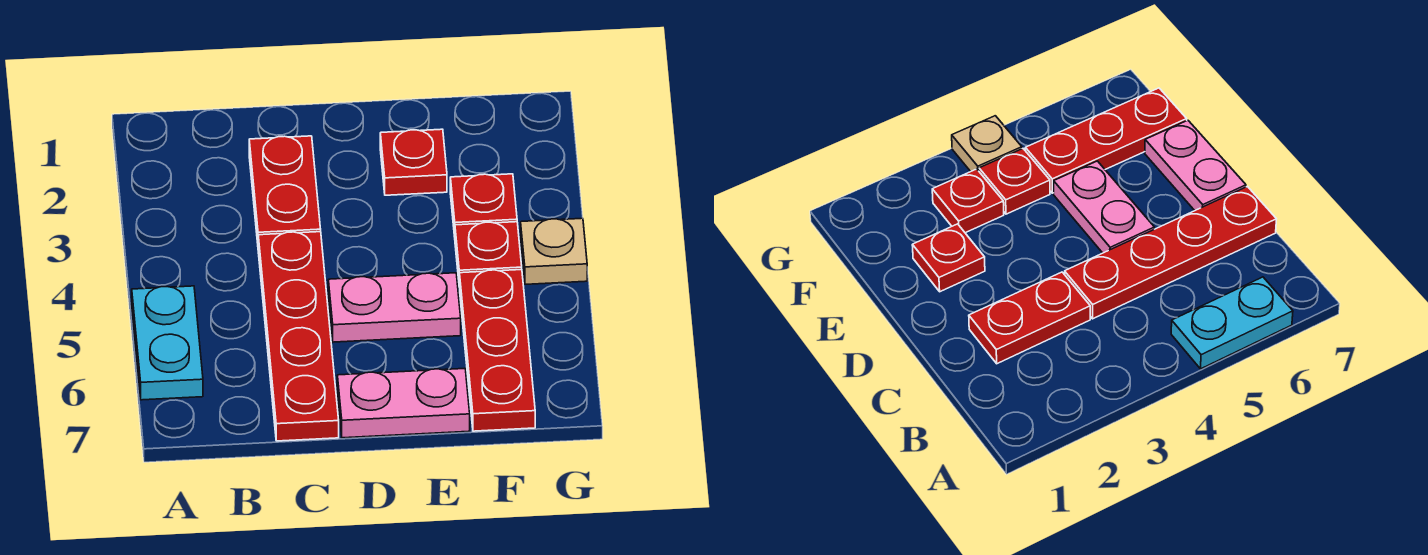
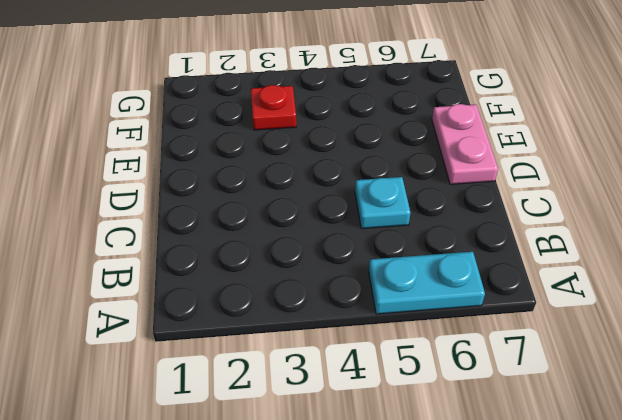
cyan plate C5 level 1 -> red plate C4:C7 level 1
none -> red plate C2:C3 level 1
none -> pink plate D5:E5 level 1

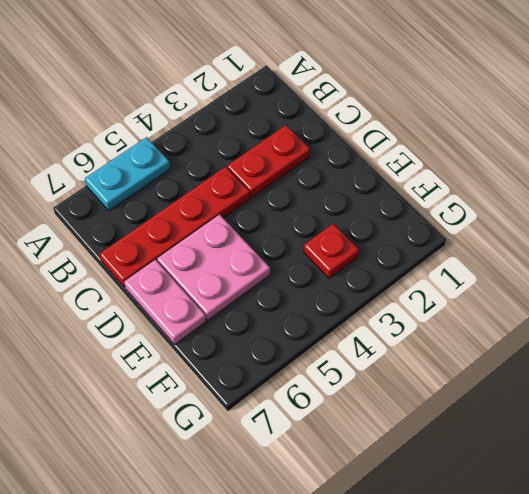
pink plate D5:E6 level 1 -> pink plate D5:E5 level 1
none -> red plate E2 level 1
none -> red plate F4 level 1

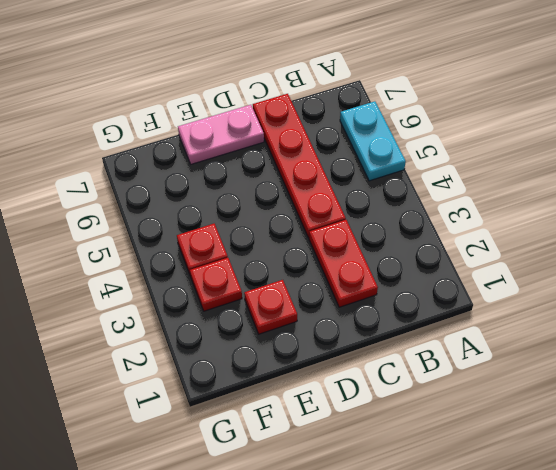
none -> pink plate D5:E5 level 1
none -> red plate F5:F7 level 1

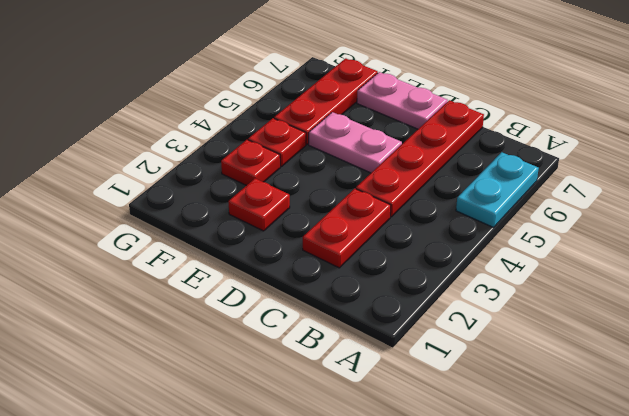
none -> tan plate G4 level 1

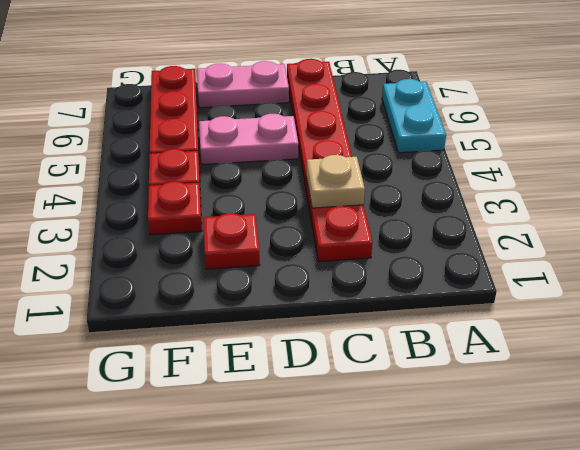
tan plate C3 level 2 -> tan plate G4 level 1

